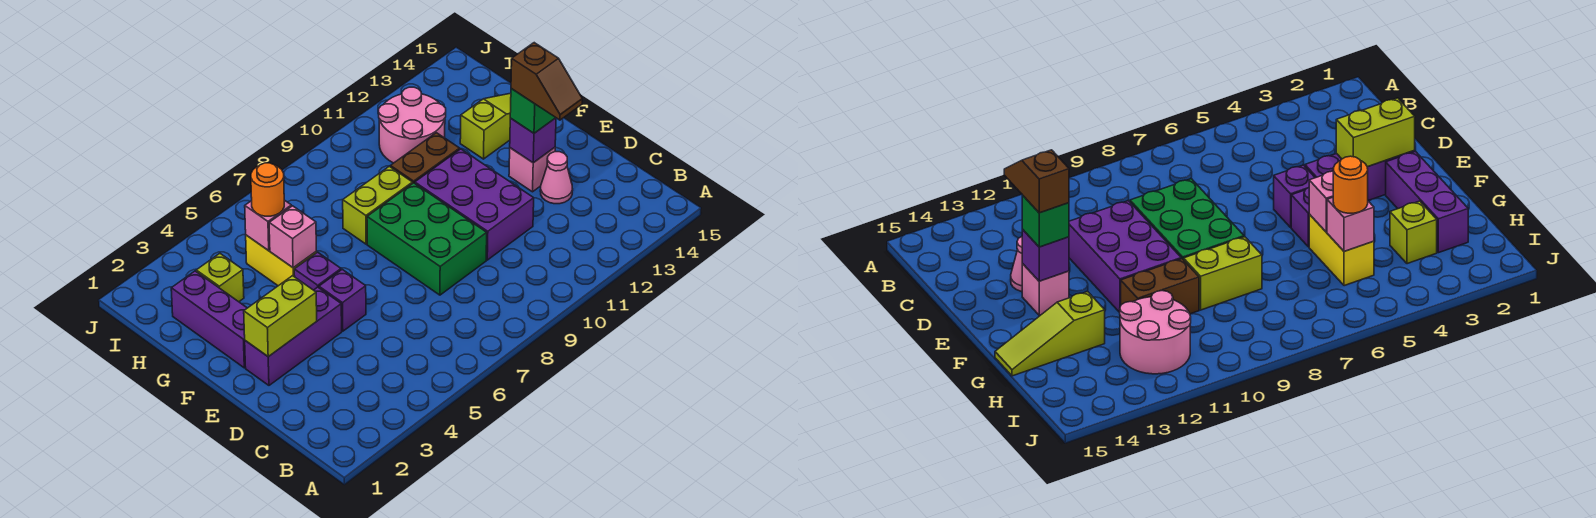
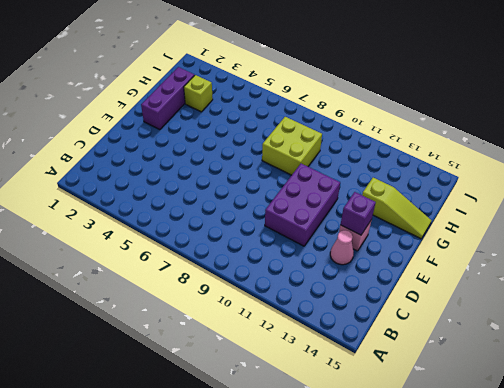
lime brick G8:H9 level 1 -> lime brick G8:G9 level 1
none -> green brick D8:F9 level 1
none -> purple brick E2:E4 level 1
none -> purple brick E5 level 1

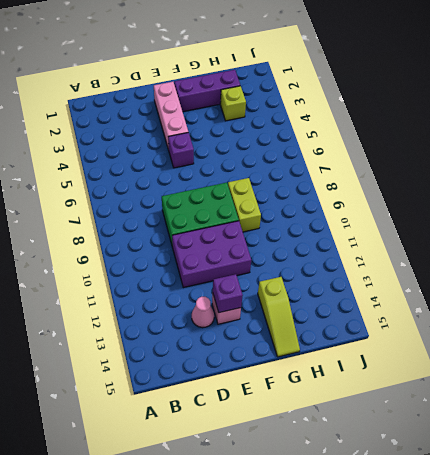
pink brick E2:E4 level 1 -> purple brick E2:E4 level 1
none -> purple brick F5 level 1
none -> yellow brick G5:H5 level 1
none -> brown brick G10:G11 level 1

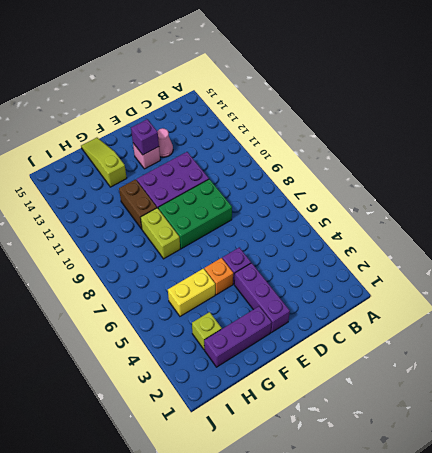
orange brick F5 level 1 -> purple brick F5 level 1
none -> pink round brick H11:I12 level 1
none -> lime brick E2:E3 level 2
none -> pink brick G5 level 2

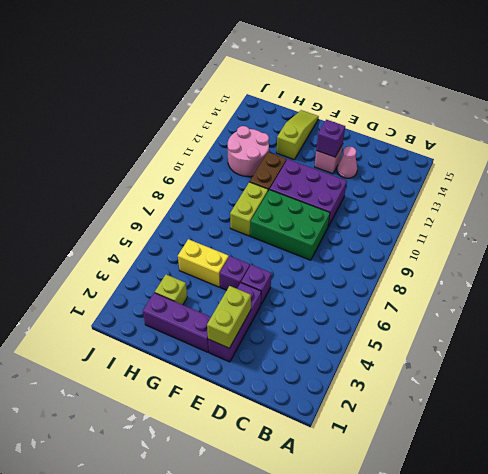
none -> pink brick G5 level 2
none -> pink brick H5 level 2
none -> green brick E13 level 3

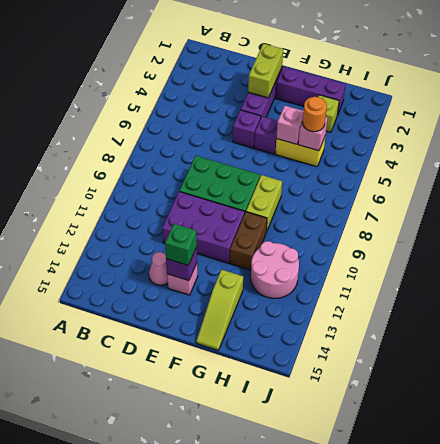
none -> brown slope D13:E13 level 4 top E

